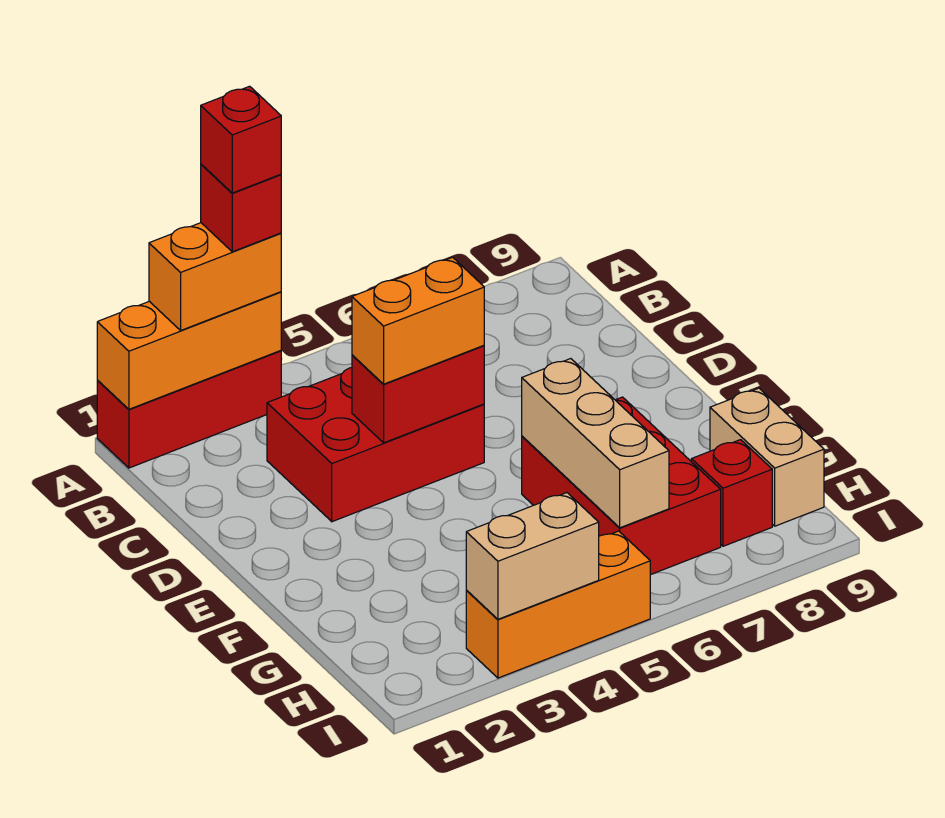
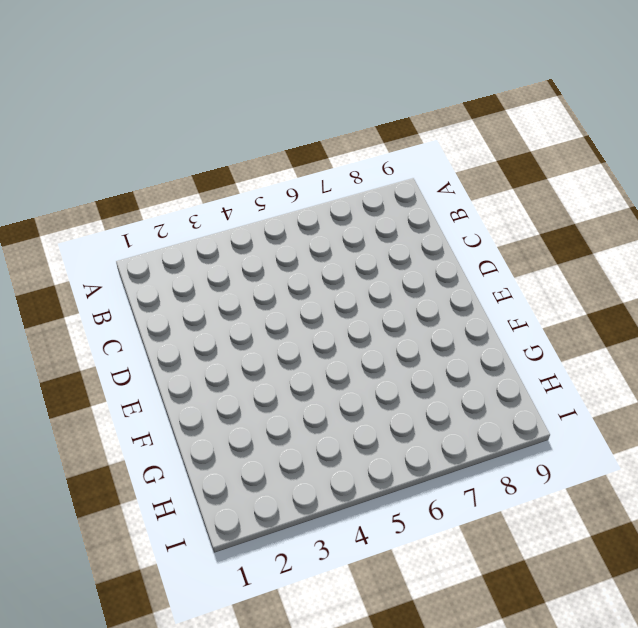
none -> red brick A1:A3 level 1
none -> red brick C3:D5 level 1
none -> red brick F6:H7 level 1

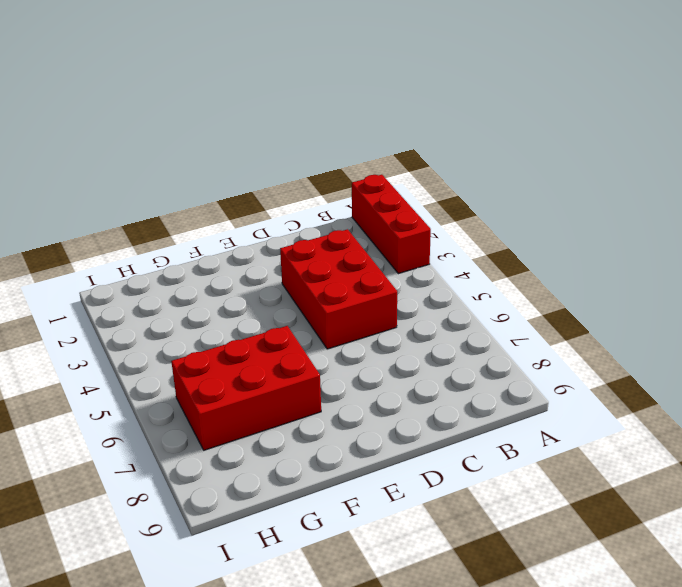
none -> tan brick G9:H9 level 1
none -> red brick H8 level 1
none -> orange brick I3:I5 level 1

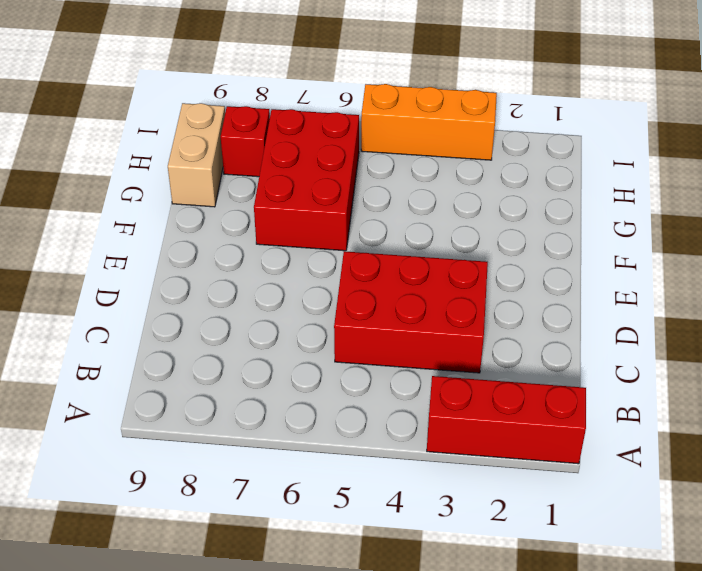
none -> orange brick A1:A3 level 2
none -> red brick D4:D5 level 2
none -> tan brick F6:H6 level 2

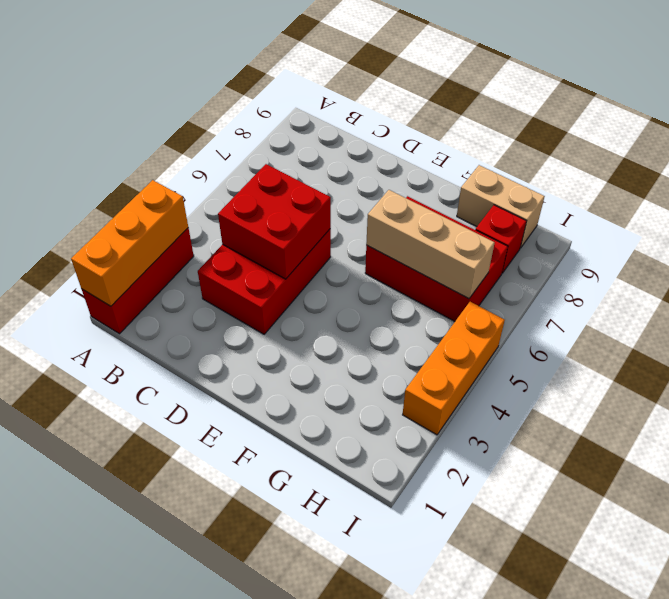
red brick C4:D5 level 2 -> red brick D4:D5 level 2
none -> tan brick I3:I4 level 2
none -> orange brick A2:A3 level 3
none -> orange brick D4:D5 level 3

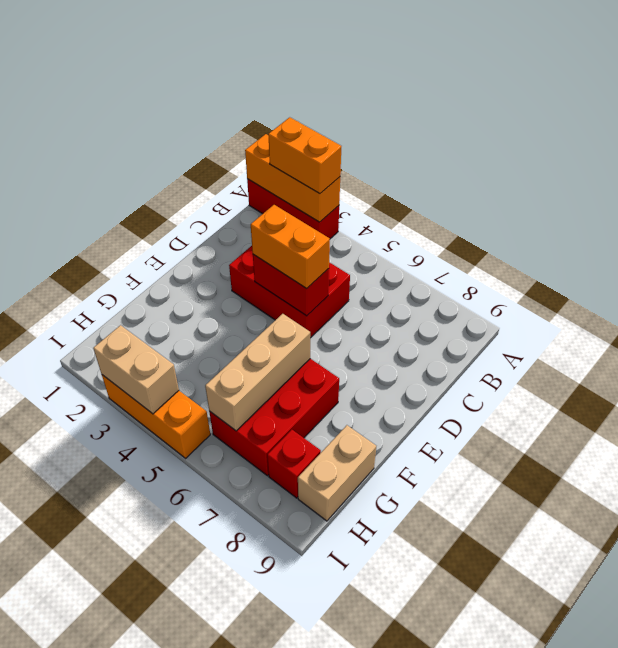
none -> red brick A3 level 4
none -> red brick A3 level 5

